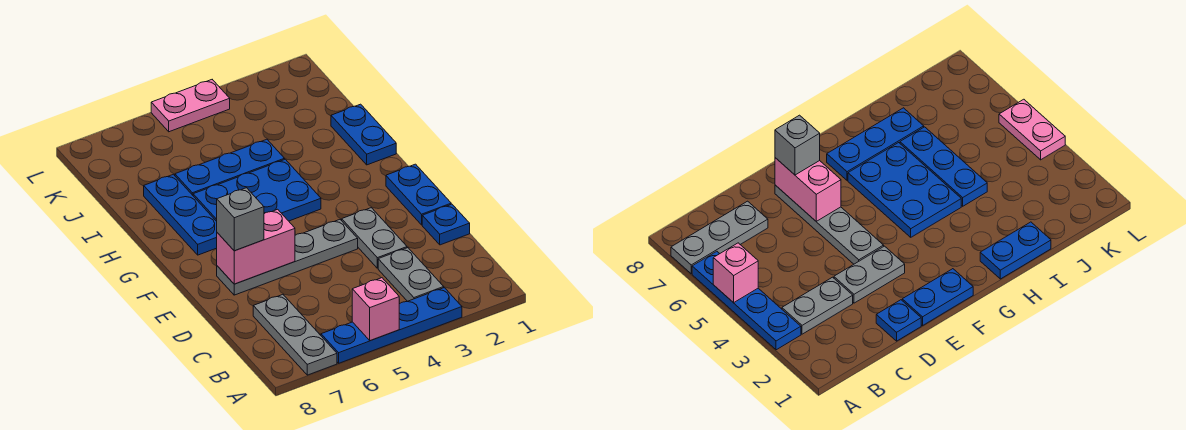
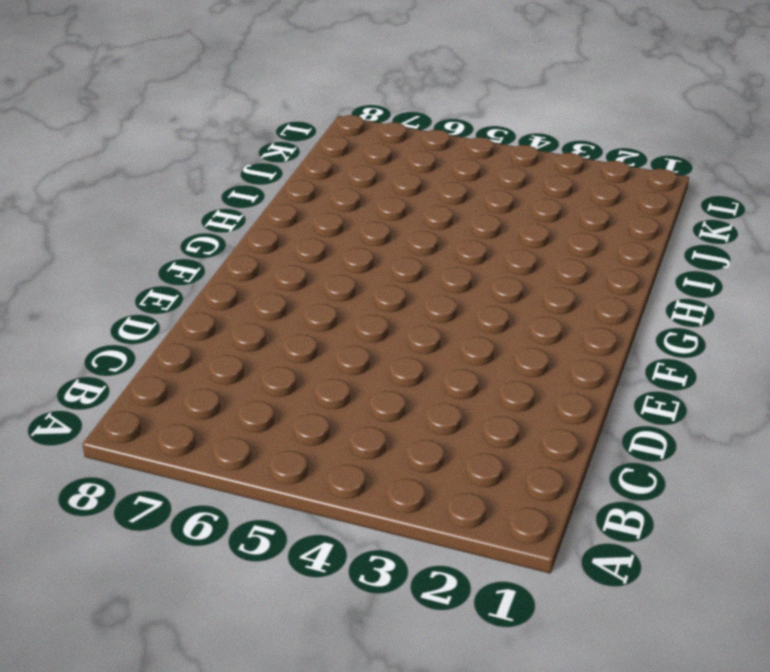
none -> blue plate A3:A6 level 1
none -> grey plate A7:C7 level 1
none -> grey plate B3:C3 level 1

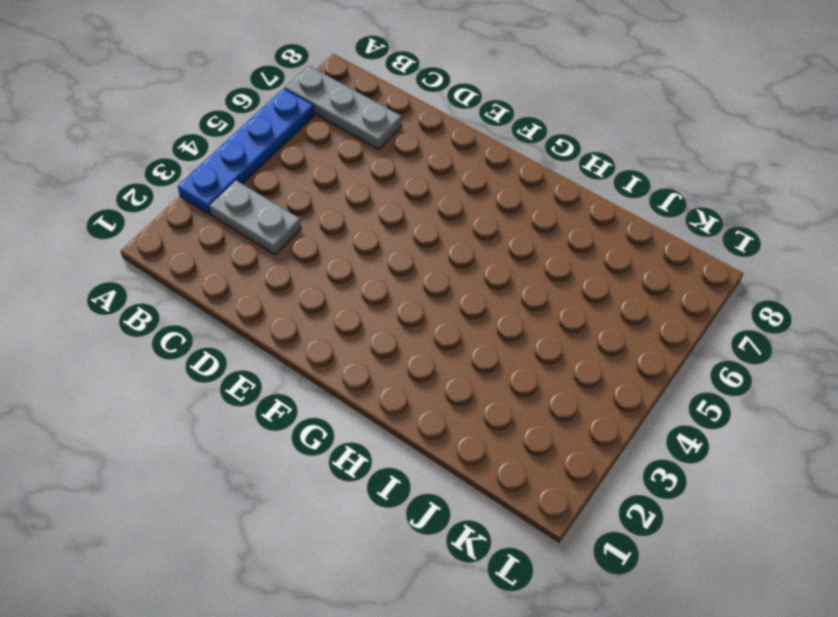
none -> blue plate D1 level 1
none -> grey plate D3:E3 level 1
none -> blue plate E1:F1 level 1

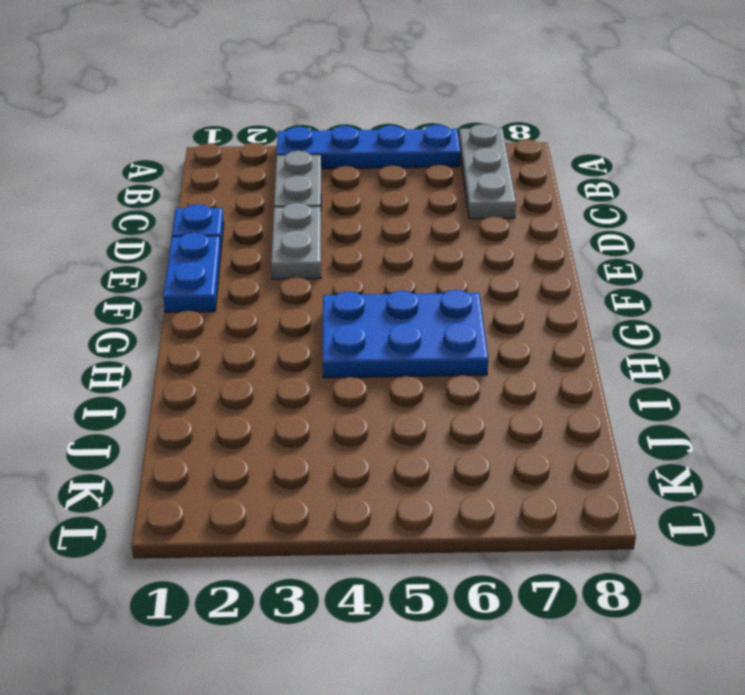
none -> grey plate E4:E7 level 1
none -> blue plate G7:I7 level 1
none -> blue plate H1:I1 level 1

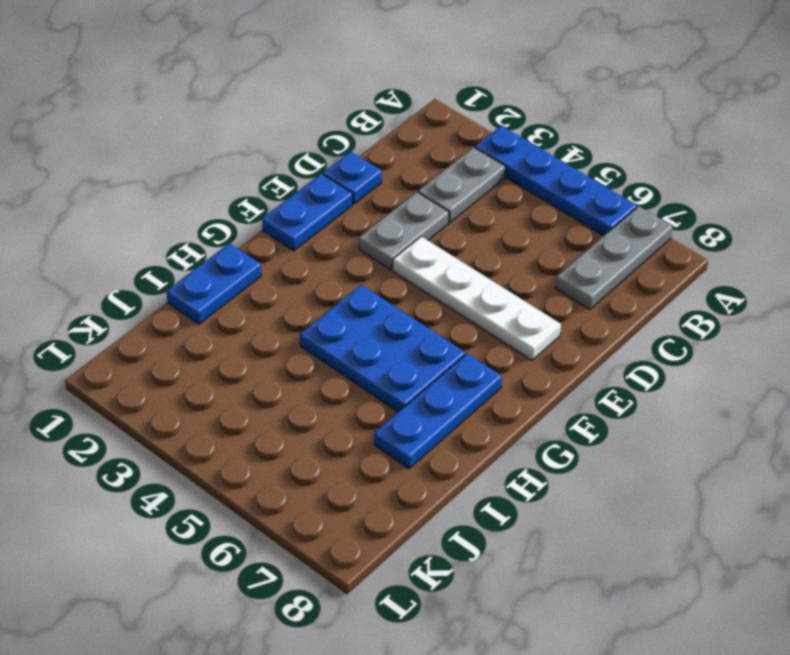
white plate E4:E7 level 1 -> grey plate E4:E7 level 1
none -> blue plate I4:I6 level 1
none -> pink plate L4:L5 level 1
none -> pink brick A5 level 2

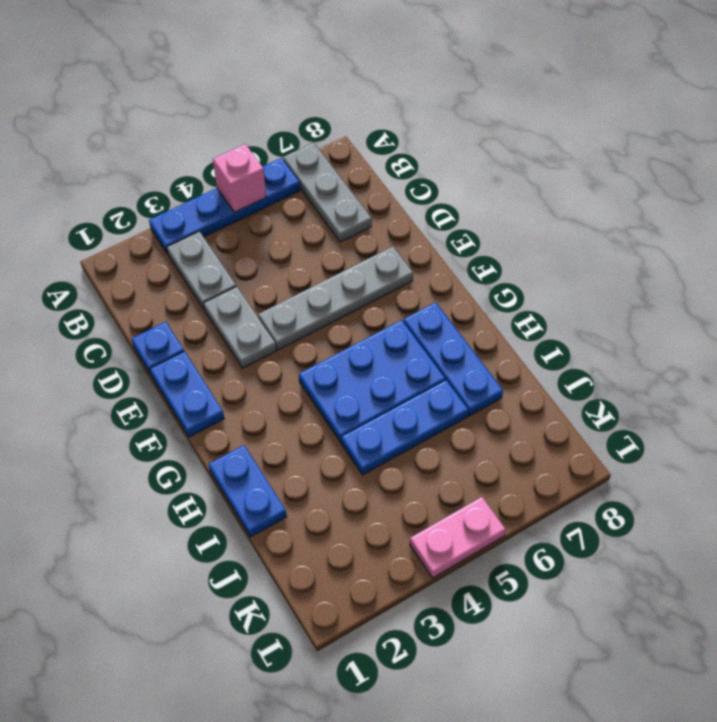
none -> pink brick E6:E7 level 2
none -> grey brick E7 level 3

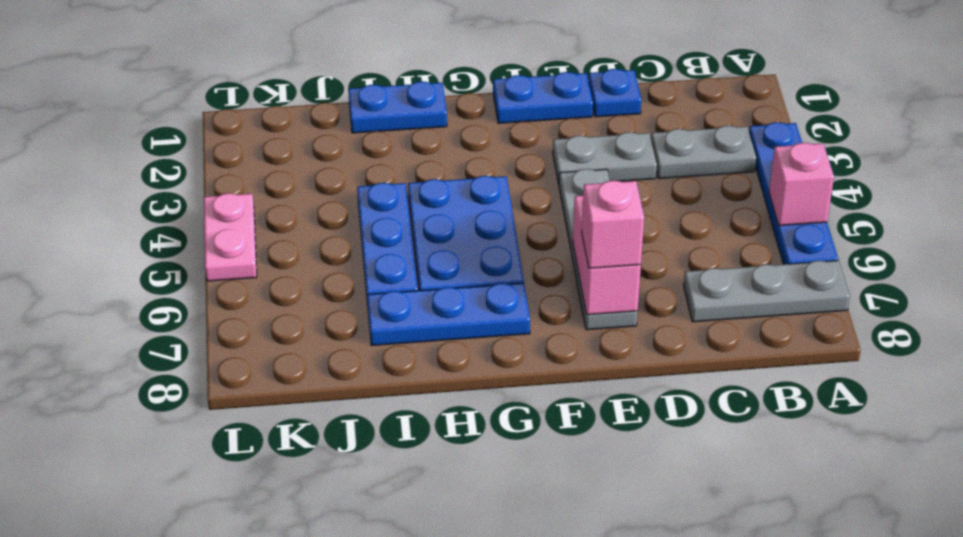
pink brick E7 level 3 -> grey brick E7 level 3

